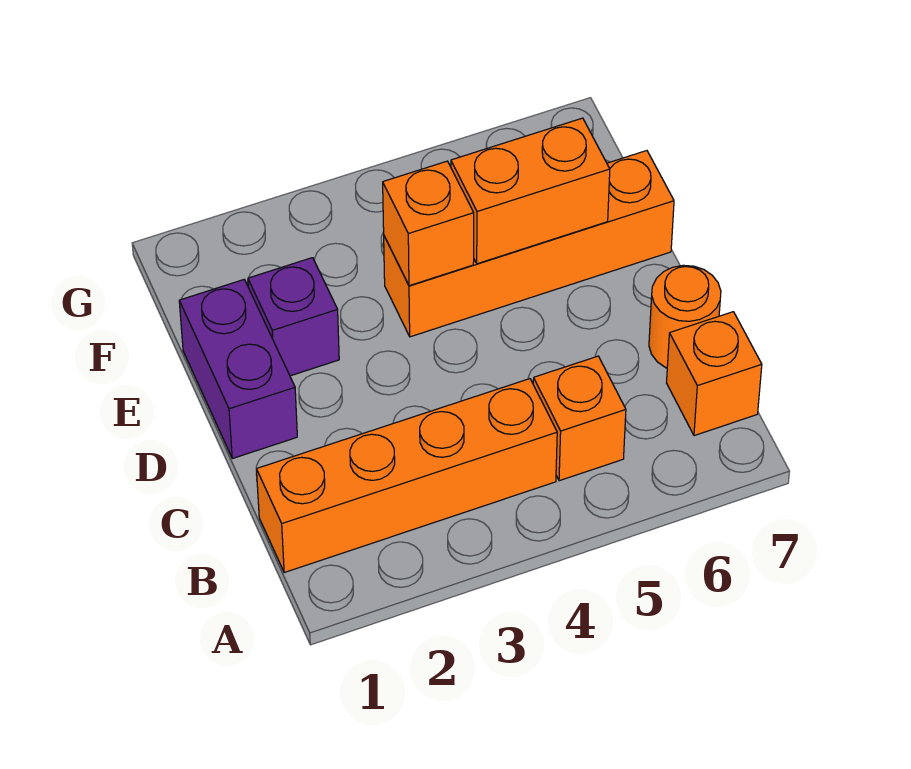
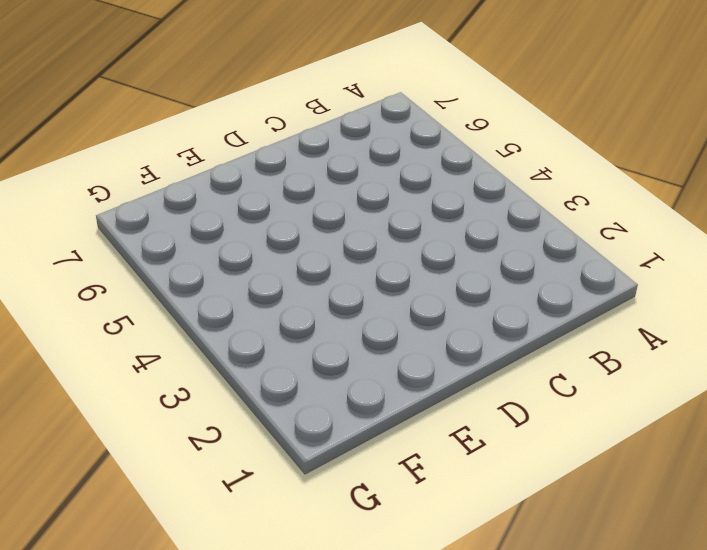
none -> orange brick B1:B4 level 1
none -> orange brick B5 level 1

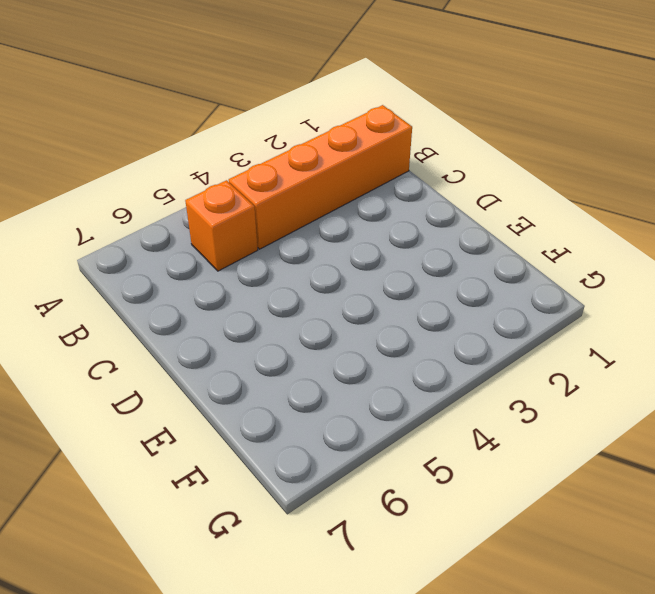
none -> orange brick B7 level 1
none -> orange round brick C7 level 1

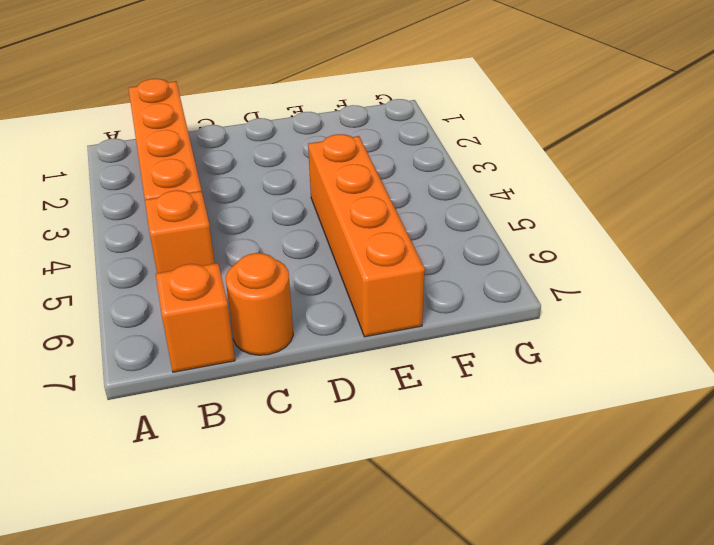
none -> purple brick D1:E1 level 1
none -> purple brick E2 level 1

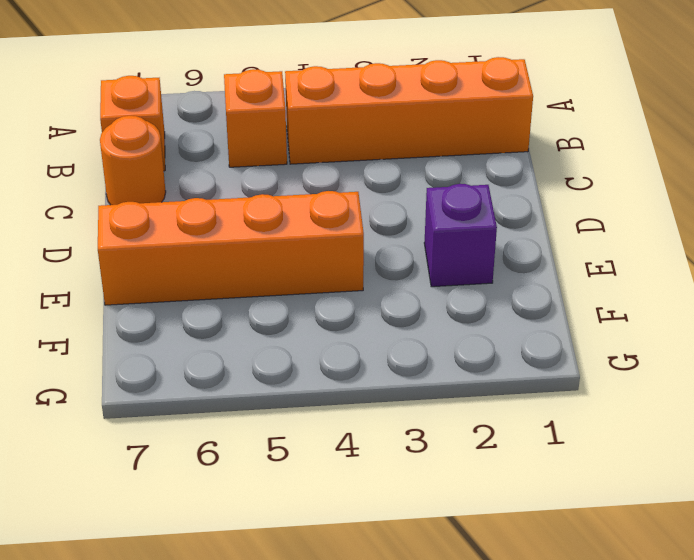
none -> purple brick D1:E1 level 1
none -> orange brick E4 level 2

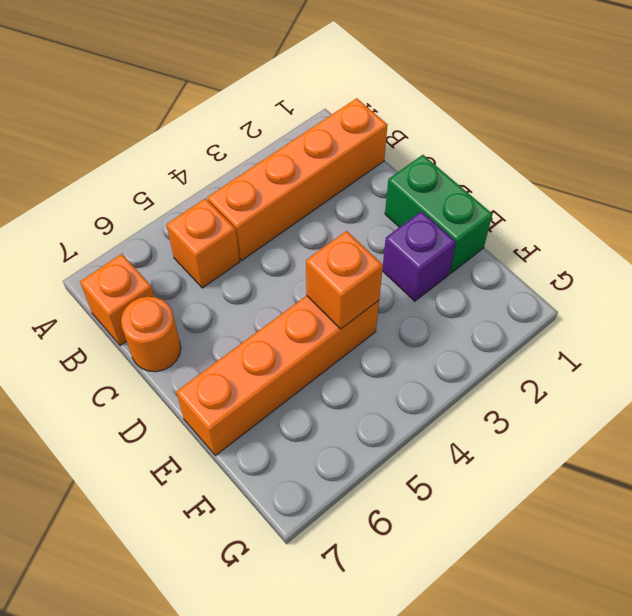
green brick D1:E1 level 1 -> purple brick D1:E1 level 1
none -> orange brick E5:E6 level 2

